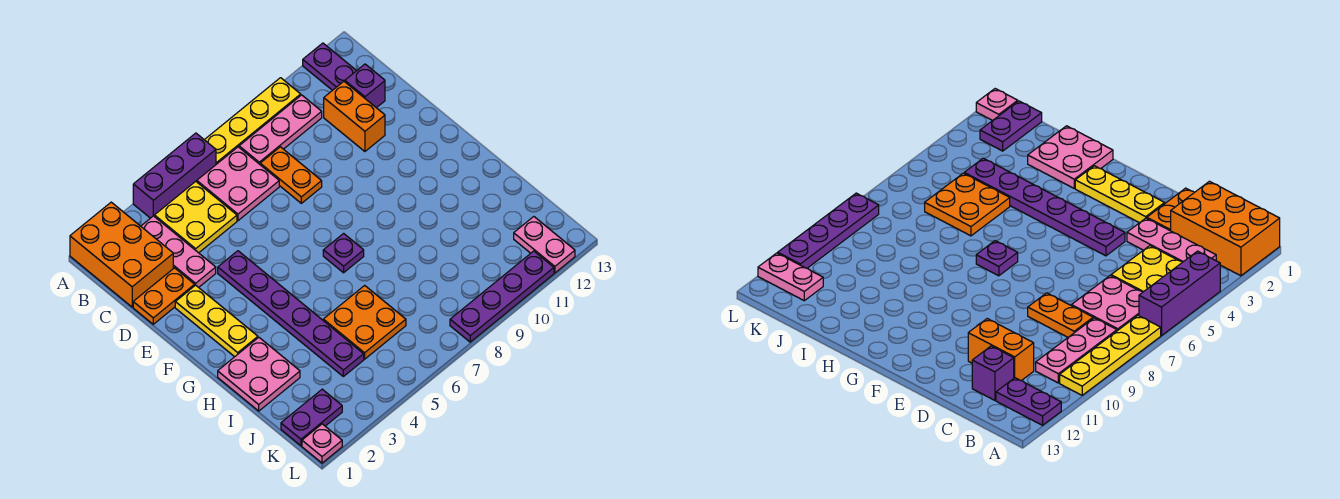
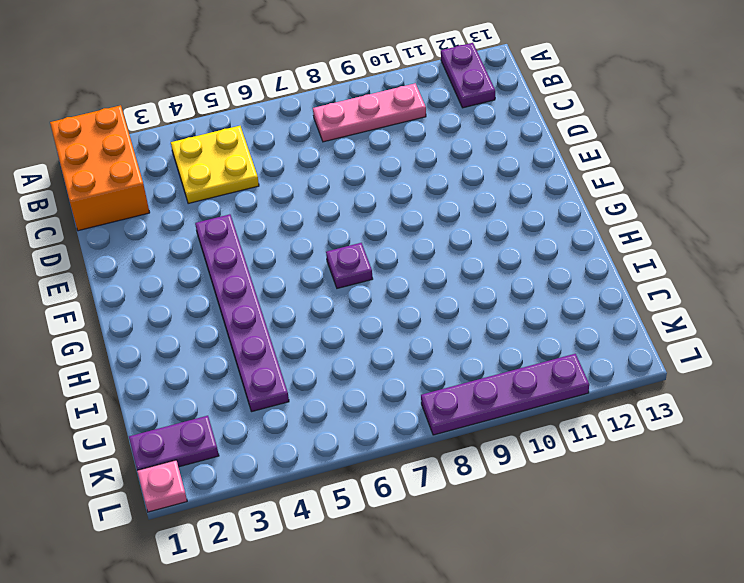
none -> purple brick A4:A6 level 1
none -> yellow plate A7:A10 level 1
none -> pink plate B3:D3 level 1

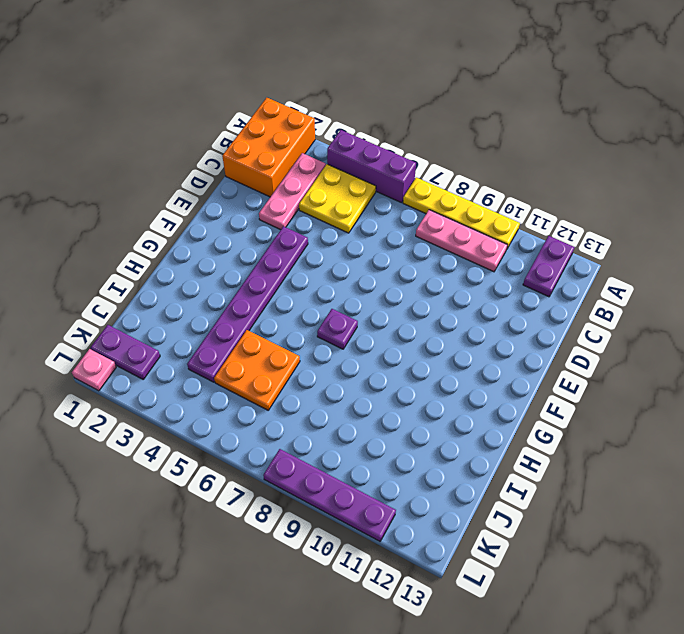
none -> pink plate B6:C7 level 1
none -> orange plate C8:D8 level 1
none -> orange brick C11:D11 level 1

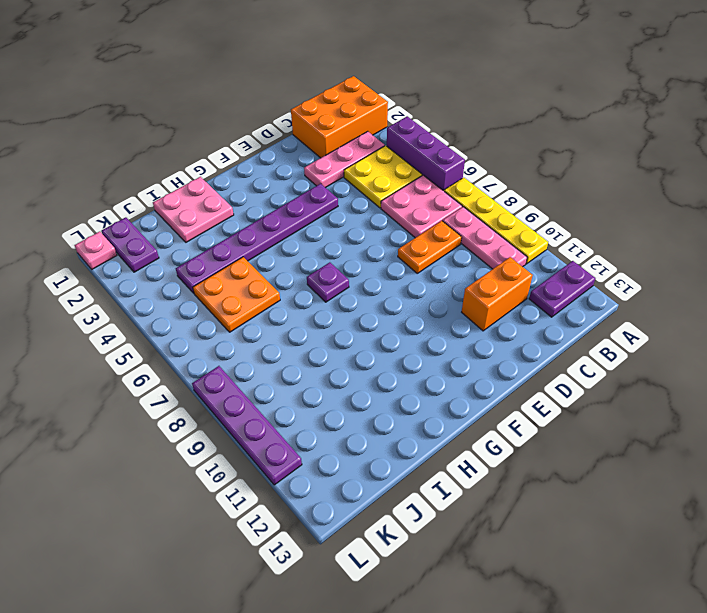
none -> purple brick C12 level 1
none -> orange plate D1:D2 level 1
none -> yellow plate E2:G2 level 1

